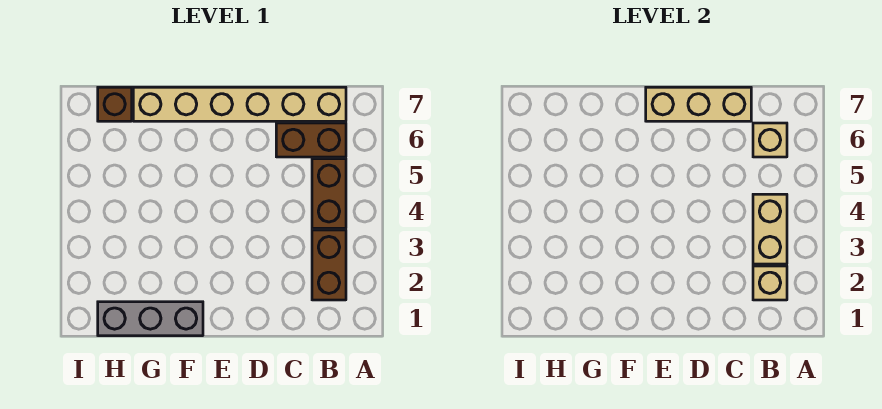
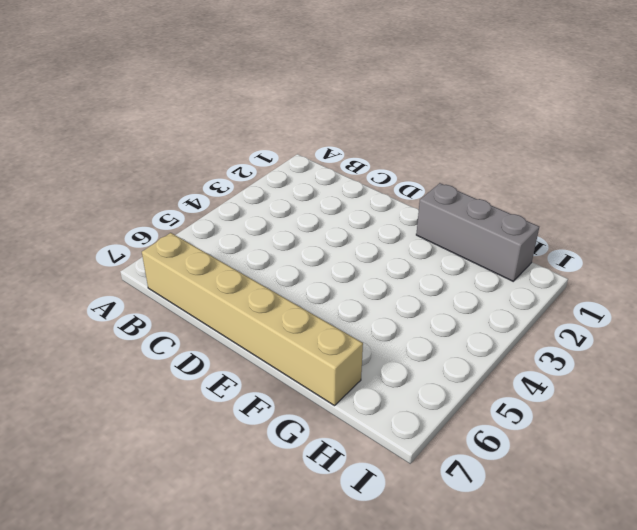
none -> brown brick B2:B3 level 1
none -> brown brick B4:B5 level 1

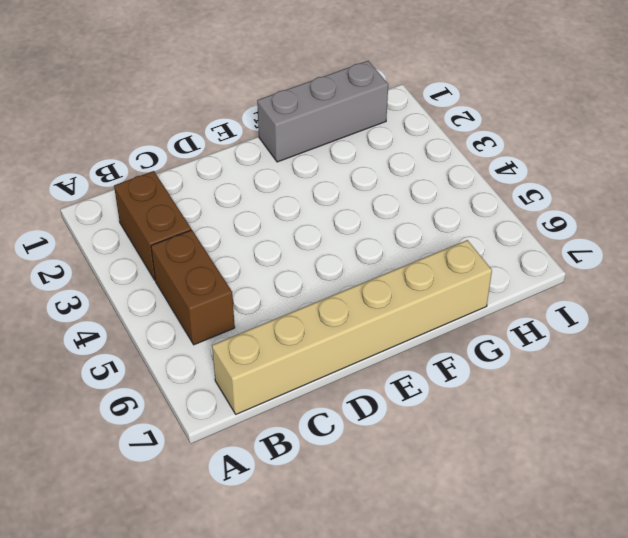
none -> brown brick B6:C6 level 1
none -> brown brick H7 level 1

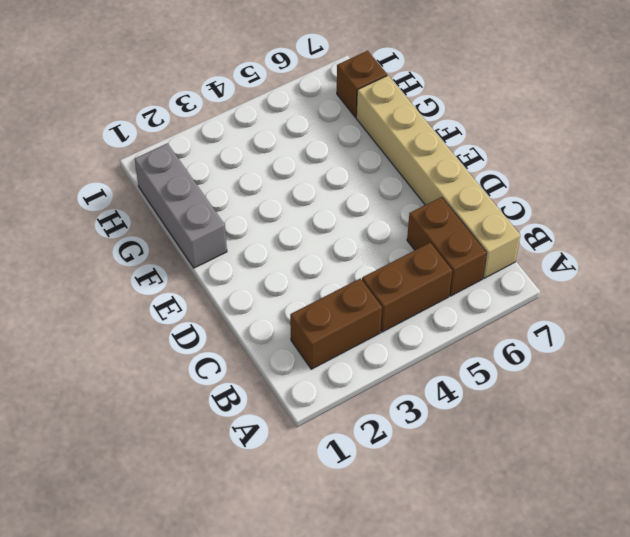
none -> tan brick B2 level 2
none -> tan brick B3:B4 level 2

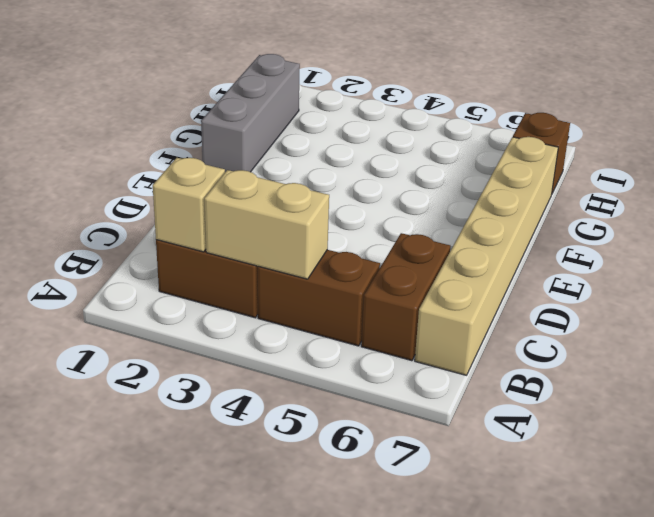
none -> tan brick B6 level 2
none -> tan brick C7:E7 level 2

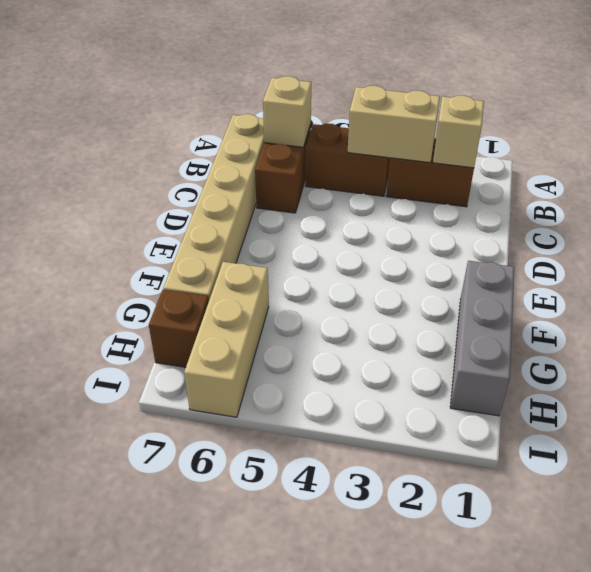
tan brick G6:I6 level 1 -> tan brick C7:E7 level 2

